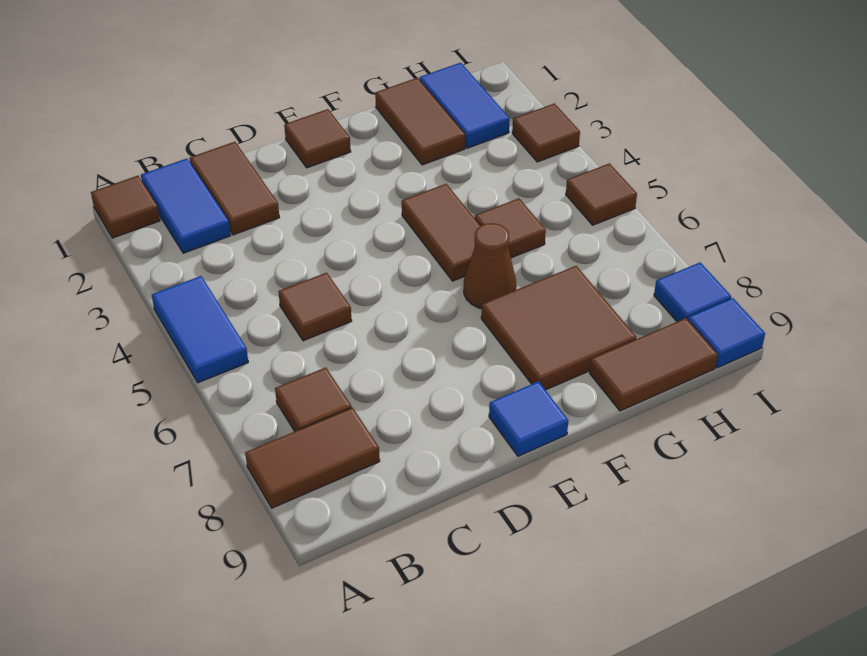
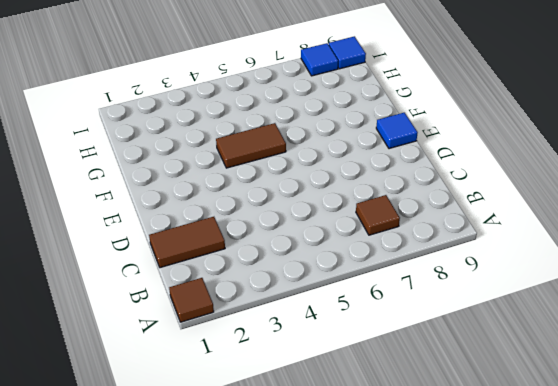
none -> blue tile A4:A5 level 1
none -> brown tile A8:B8 level 1
none -> blue tile B1:B2 level 1

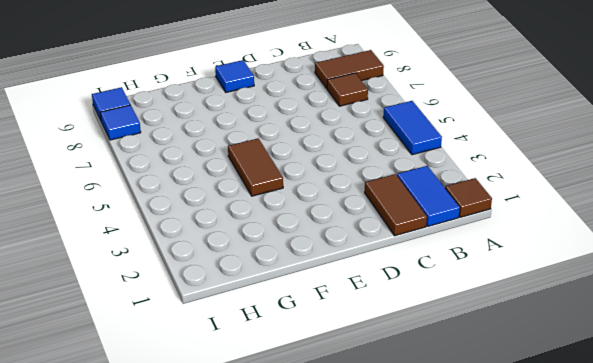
none -> brown tile C5 level 1
none -> brown tile E1 level 1
none -> brown cone F6 level 1

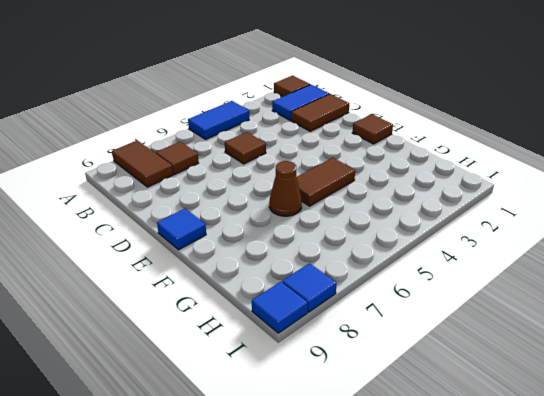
none -> brown tile F7:G8 level 1
none -> brown tile G1:G2 level 1
none -> brown tile G5 level 1

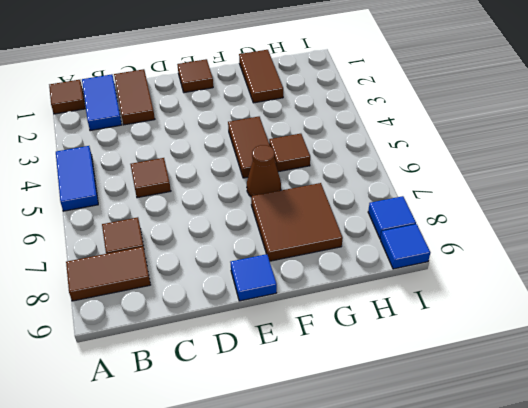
none -> brown tile G9:H9 level 1
none -> blue tile H1:H2 level 1
none -> brown tile I3 level 1

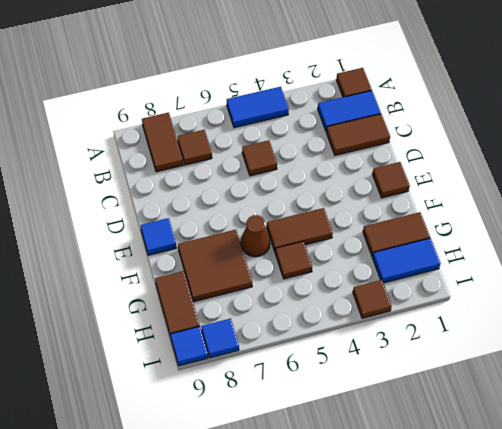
none -> brown tile I5 level 1

